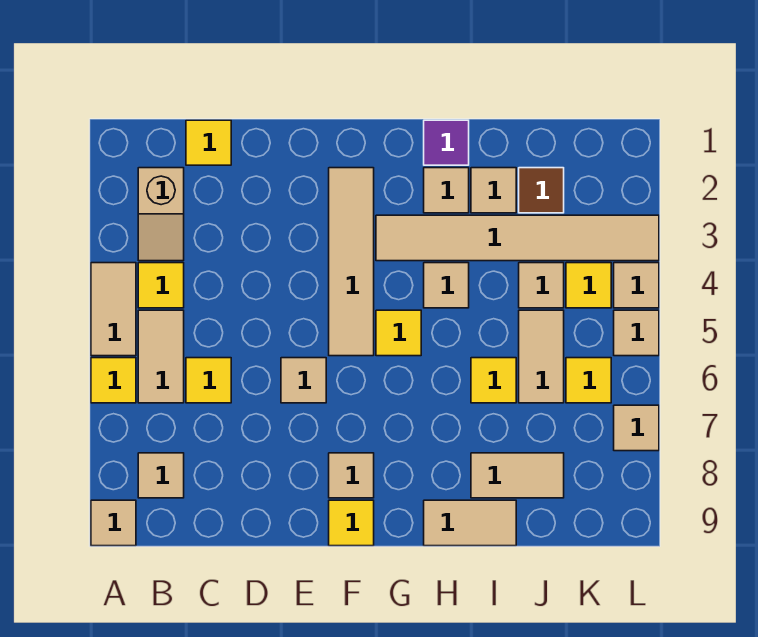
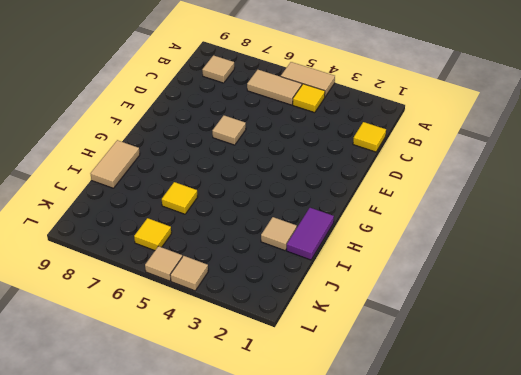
purple tile H1:I1 level 1 -> purple tile H1 level 1
none -> yellow tile A6 level 1
none -> tan tile A9 level 1
none -> tan slope B2:B3 level 1 top 2
none -> yellow tile C6 level 1

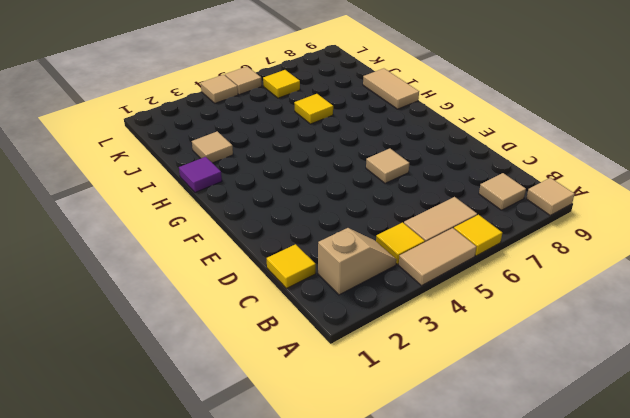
none -> yellow tile C6 level 1
none -> tan tile F2:F5 level 1
none -> tan tile F8 level 1
none -> yellow tile F9 level 1

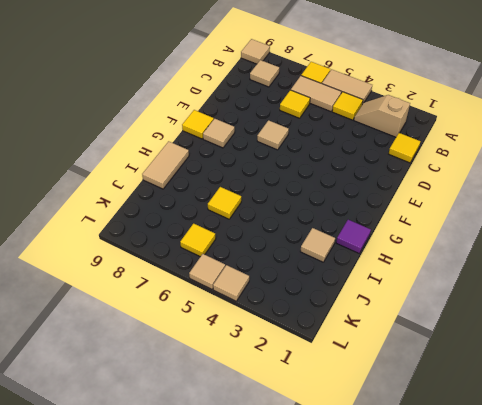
none -> tan tile F2:F5 level 1
none -> tan tile G3:L3 level 1
none -> yellow tile G5 level 1
none -> tan tile H2 level 1

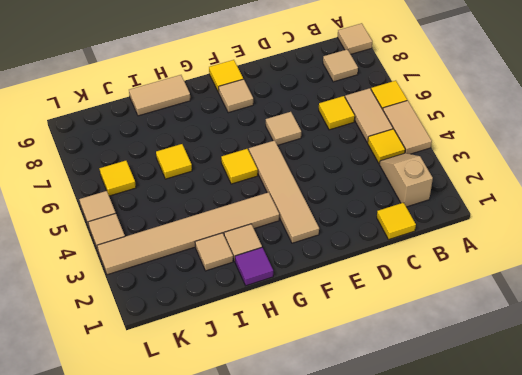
none -> tan tile H4 level 1
none -> tan tile I8:J8 level 1
none -> brown tile J2 level 1
none -> tan tile J4 level 1

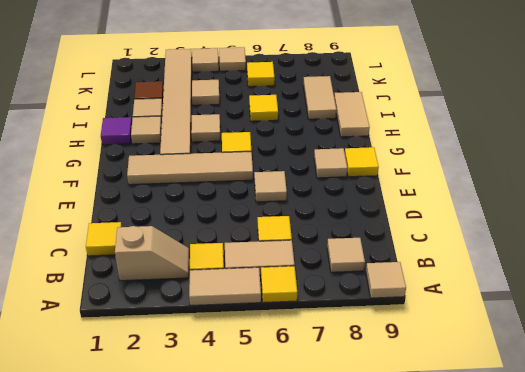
none -> tan tile J5:J6 level 1
none -> yellow tile K4 level 1
none -> tan tile L7 level 1

